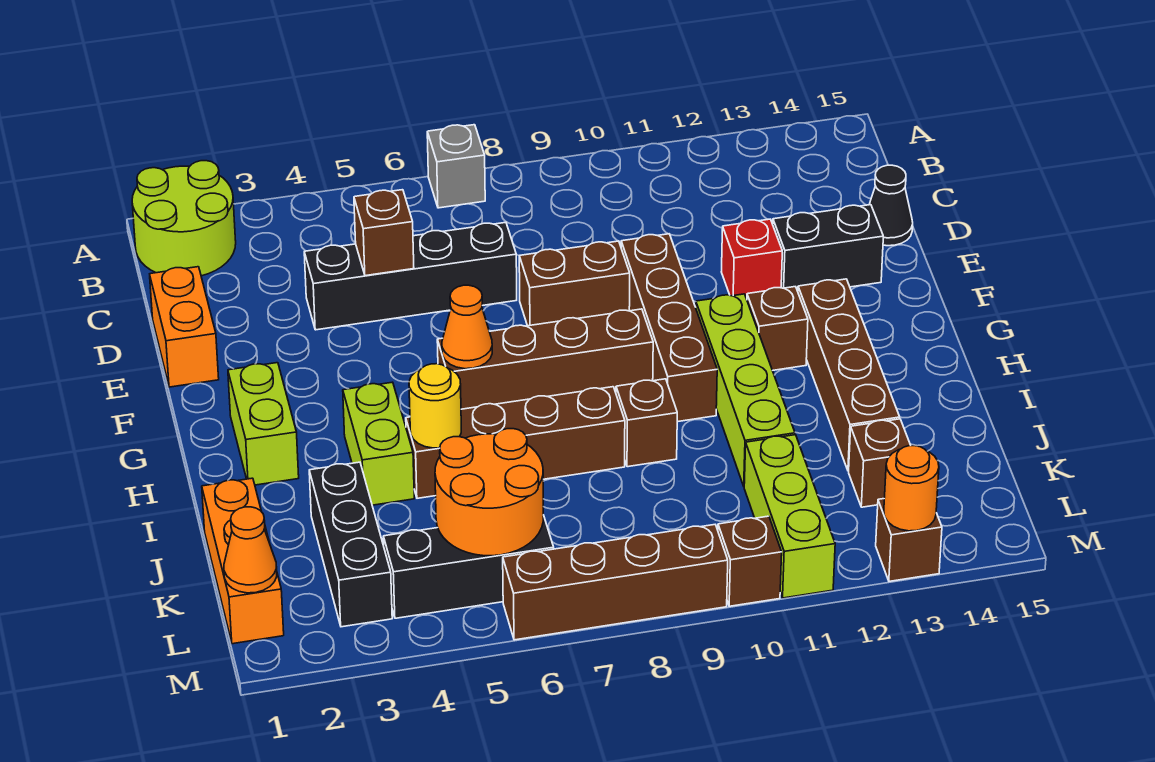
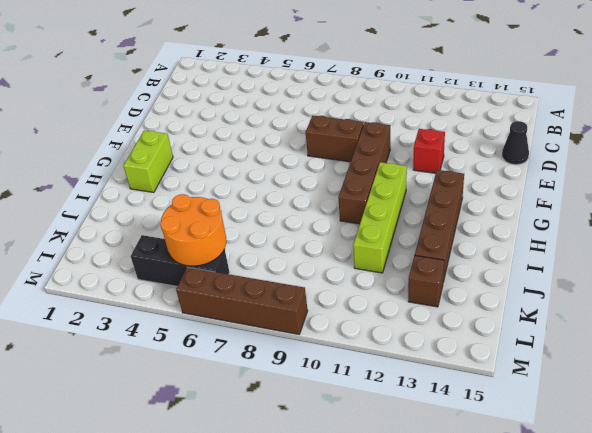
none -> lime round brick A1:B2 level 1
none -> grey brick A7 level 1
none -> orange brick D1:E1 level 1
none -> black brick D4:D7 level 1

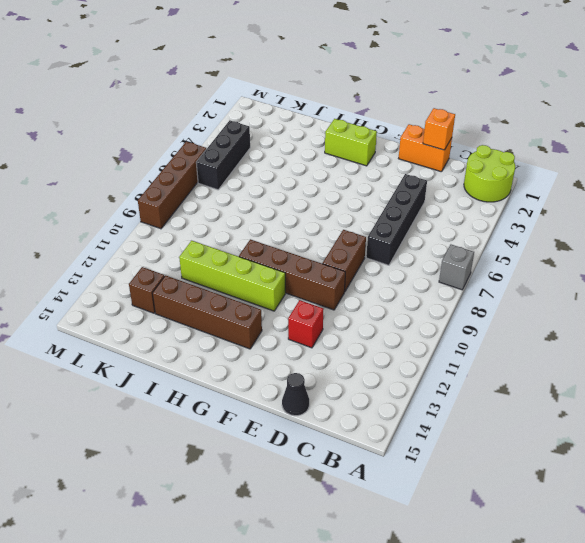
orange brick D1 level 2 -> none
none -> black brick E13:E14 level 1
none -> brown brick G6:G9 level 1
none -> brown brick G12 level 1
none -> lime brick H4:I4 level 1

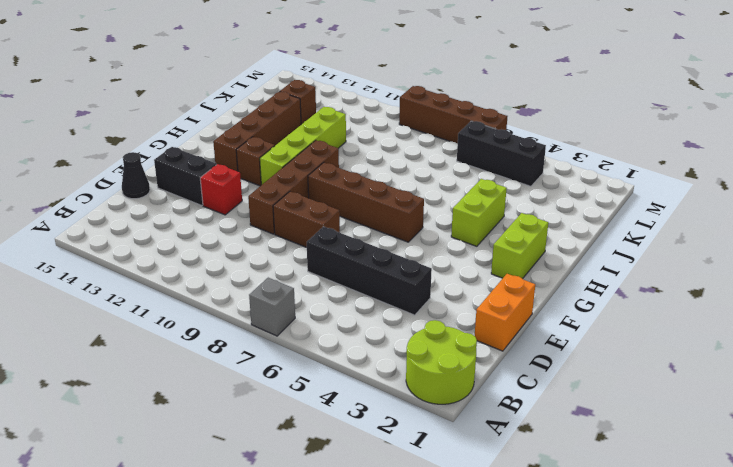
none -> brown brick I5:I8 level 1
none -> brown brick I9 level 1
none -> orange brick J1:L1 level 1
none -> black brick J3:L3 level 1

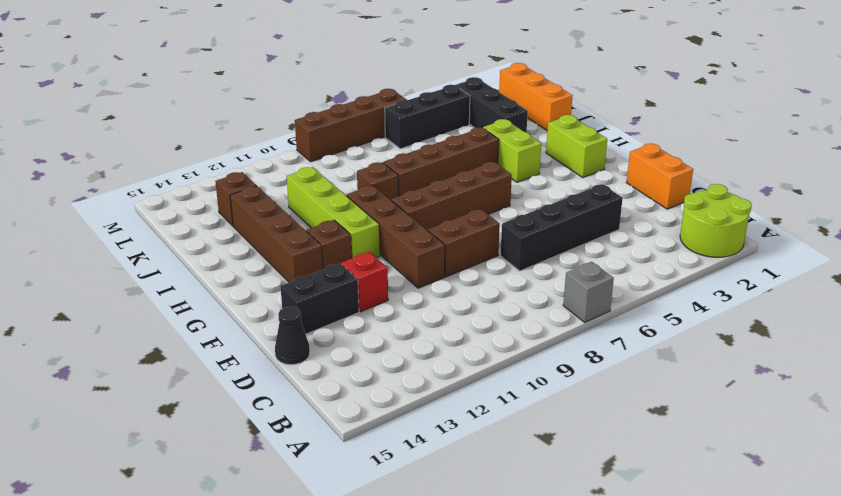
none -> lime brick K11:M11 level 1
none -> brown brick M10 level 1
none -> brown brick M13 level 1
none -> brown brick D5 level 2

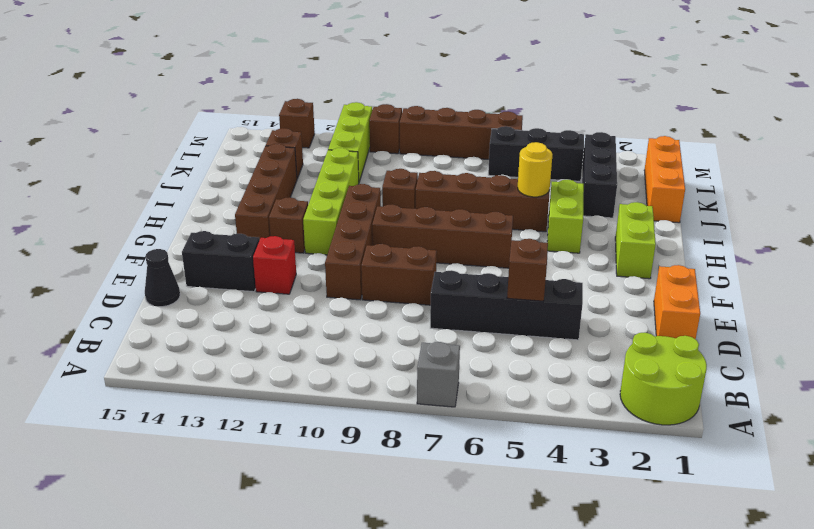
none -> orange cone G6 level 2
none -> orange round brick K5:L6 level 2
none -> orange cone L1 level 2
none -> orange round brick M13 level 2

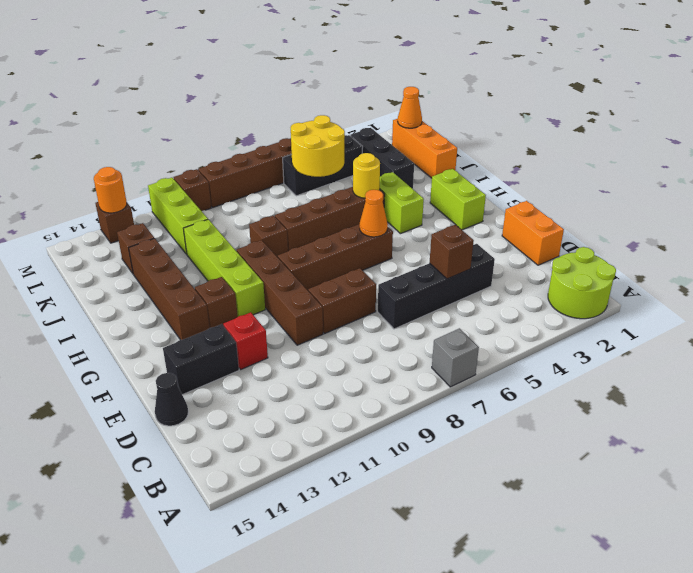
yellow round brick K5:L6 level 2 -> orange round brick K5:L6 level 2

